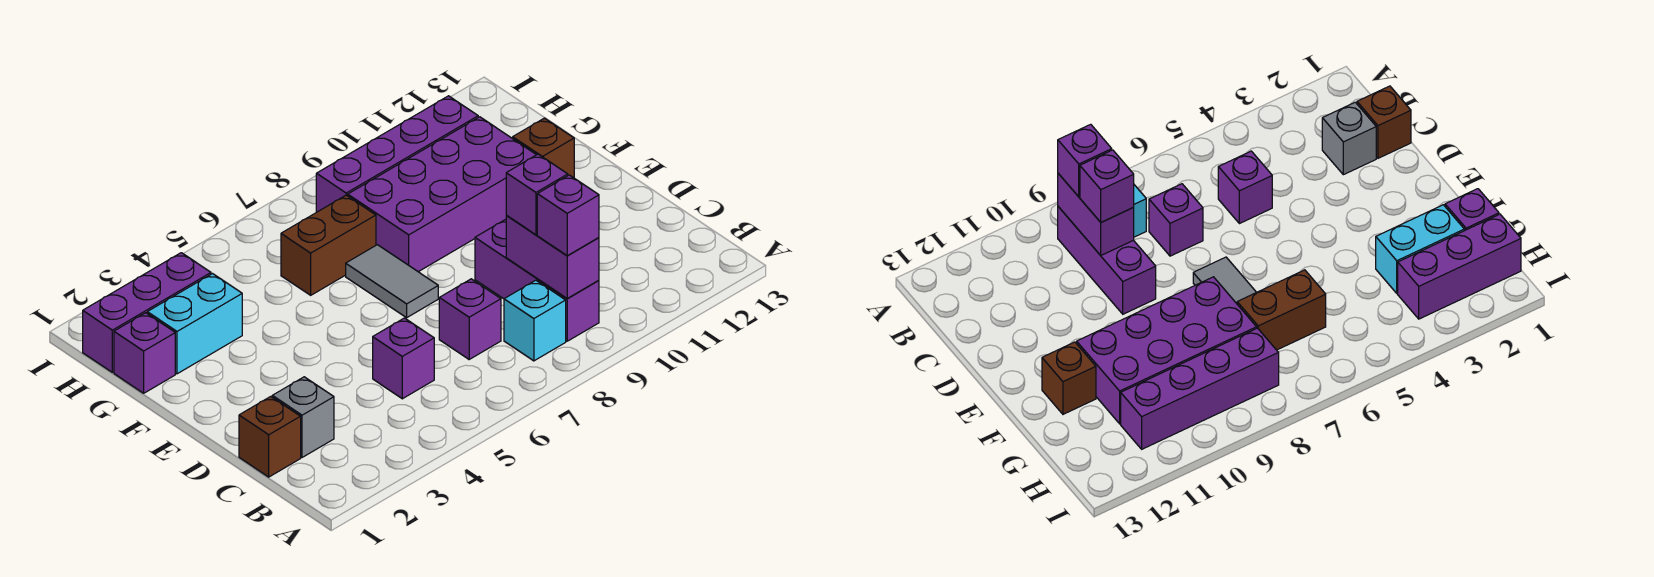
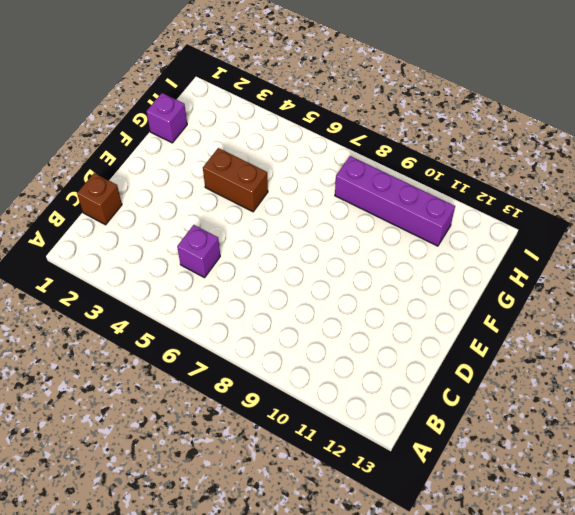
brown brick F4:F5 level 1 -> brown brick G6:G7 level 1
none -> cyan brick B8 level 1
none -> purple brick B9:D9 level 1
none -> grey brick C2 level 1

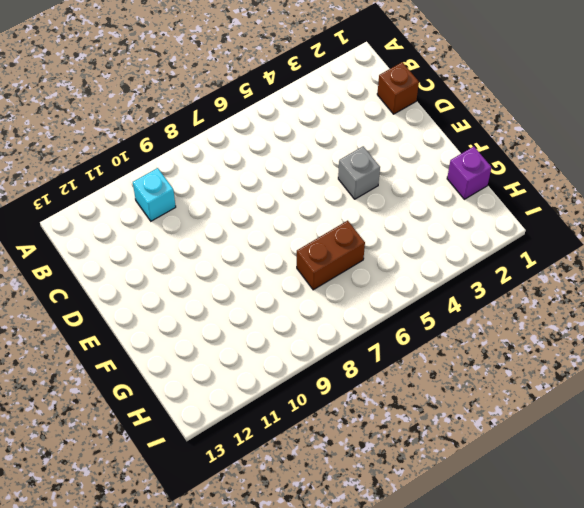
cyan brick B10 level 1 -> cyan brick B8 level 1
grey brick E4 level 1 -> grey brick C2 level 1
none -> purple brick B9:D9 level 1
none -> purple brick C5 level 1
none -> purple brick C7 level 1

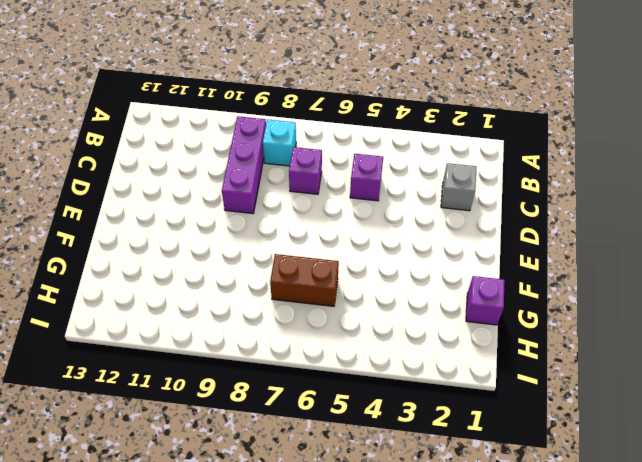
none -> brown brick C1 level 1
none -> grey tile E7:F7 level 1
none -> purple brick F8:G11 level 1

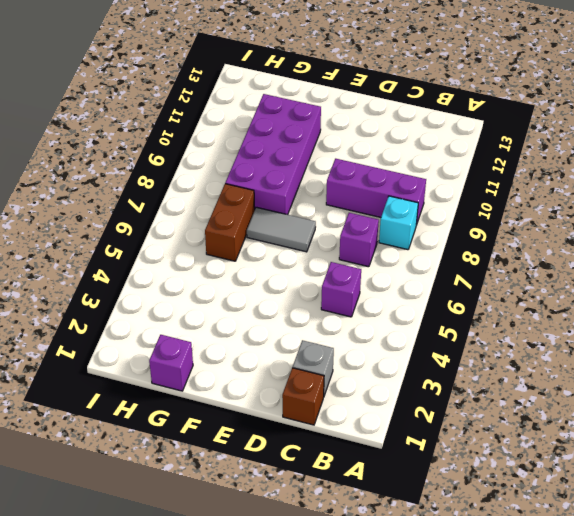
none -> brown brick F12 level 1
none -> cyan brick G2:G3 level 1
none -> purple brick H1:H3 level 1

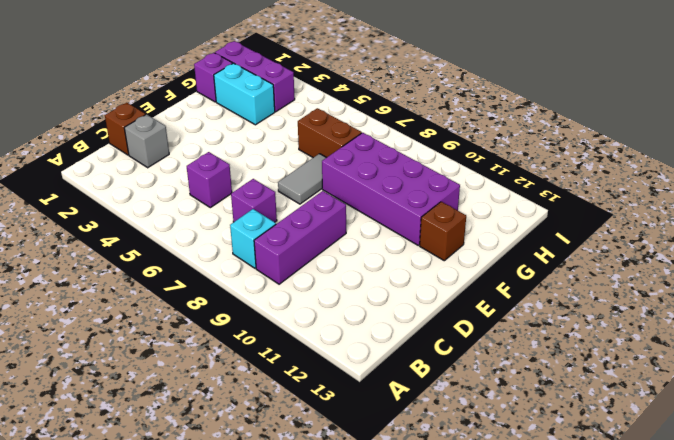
none -> purple brick H8:H11 level 1
none -> purple brick B9:C9 level 2
none -> purple brick B9 level 3

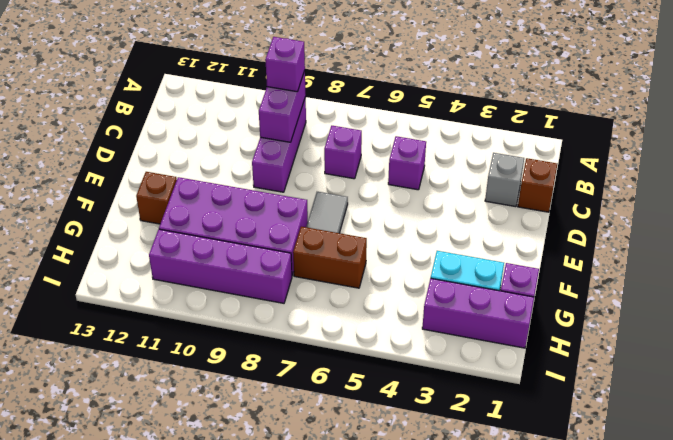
none -> cyan brick B8 level 1
none -> purple brick C9 level 3

